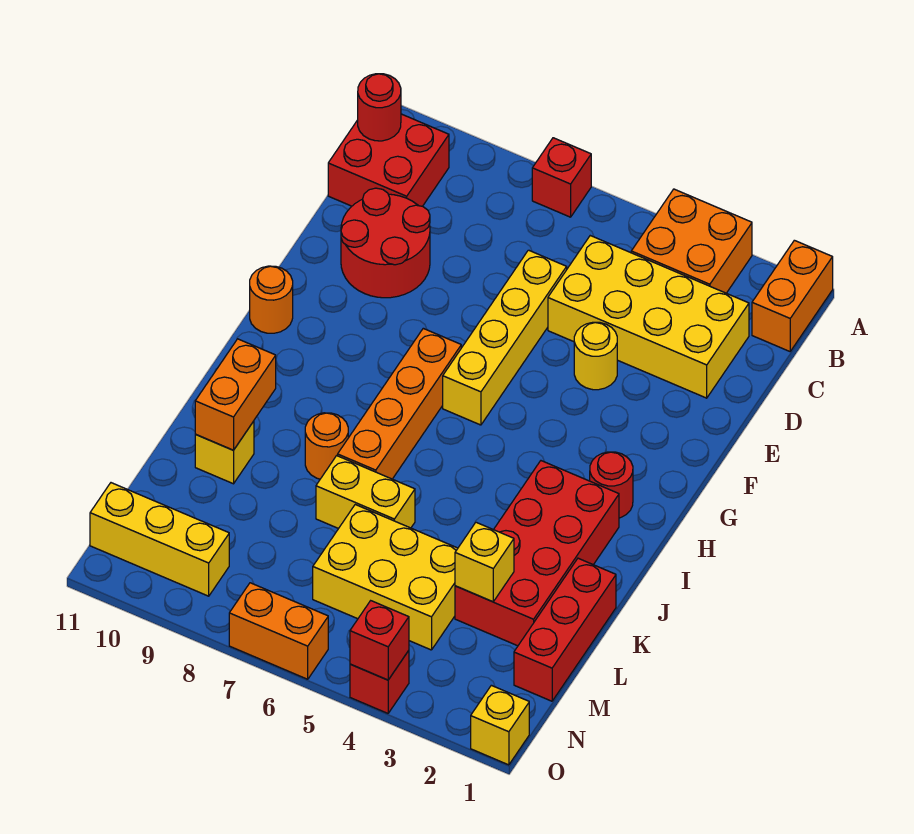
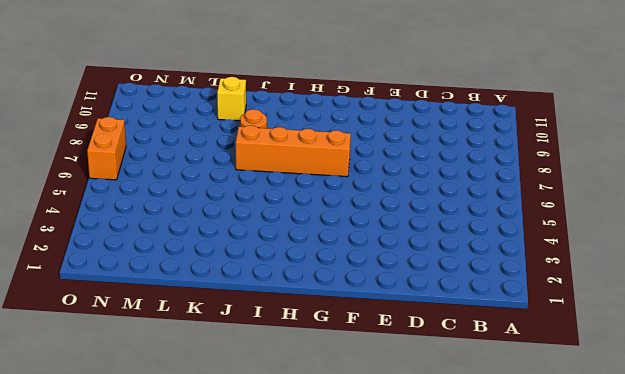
none -> orange brick A1:B1 level 1
none -> orange brick A3:B4 level 1
none -> red brick A7 level 1

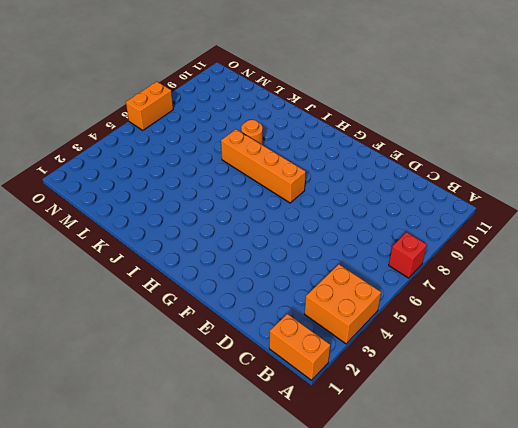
none -> red brick B10:C11 level 1
none -> yellow brick C2:D5 level 1
none -> yellow brick D6:G6 level 1

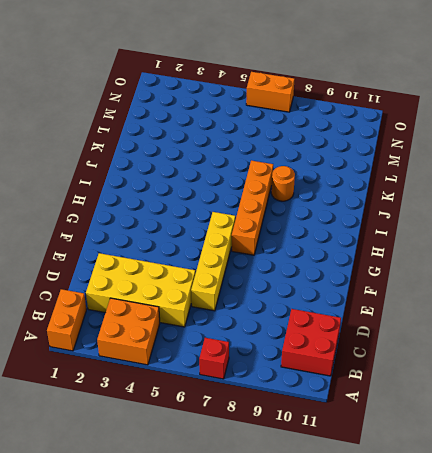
none -> red round brick D9:E10 level 1
none -> yellow round brick E4 level 1
none -> orange round brick G11 level 1

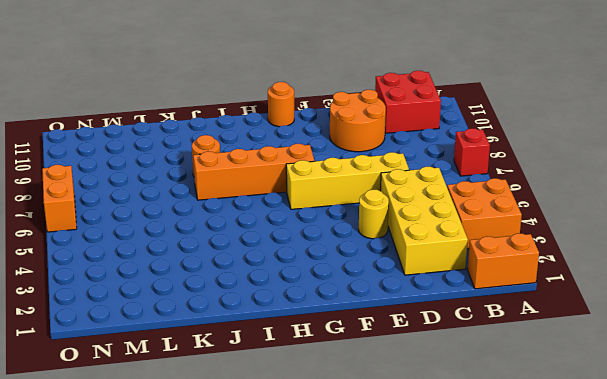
orange round brick D9:E10 level 1 -> red round brick D9:E10 level 1
none -> red round brick H2 level 1
none -> red brick I2:L3 level 1
none -> red brick K1:M1 level 1

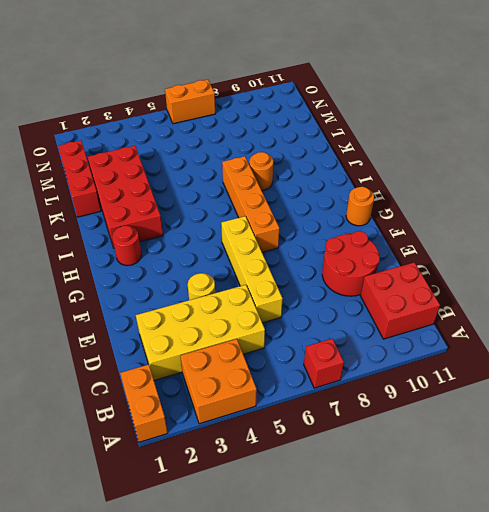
none -> yellow brick K6:K7 level 1
none -> yellow brick K10 level 1
none -> yellow brick L4:M6 level 1

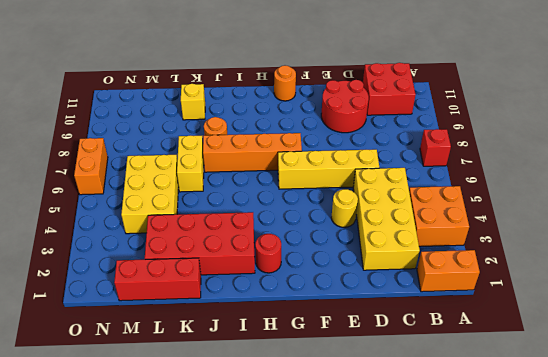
none -> yellow brick N9:N11 level 1
none -> yellow brick O1 level 1
none -> red brick O4 level 1

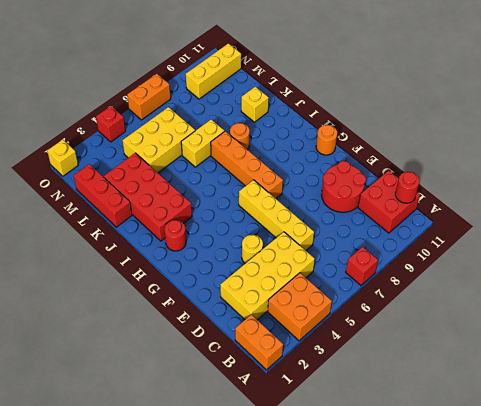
none -> orange brick J10:K10 level 2
none -> yellow brick L3 level 2
none -> red brick O4 level 2

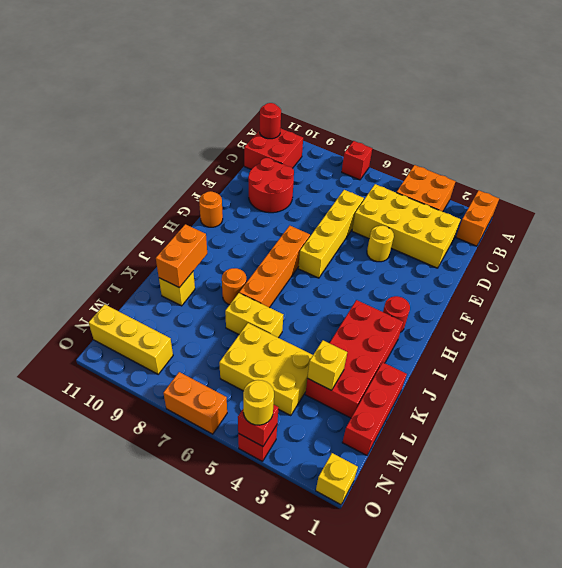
yellow round brick O4 level 3 -> none

